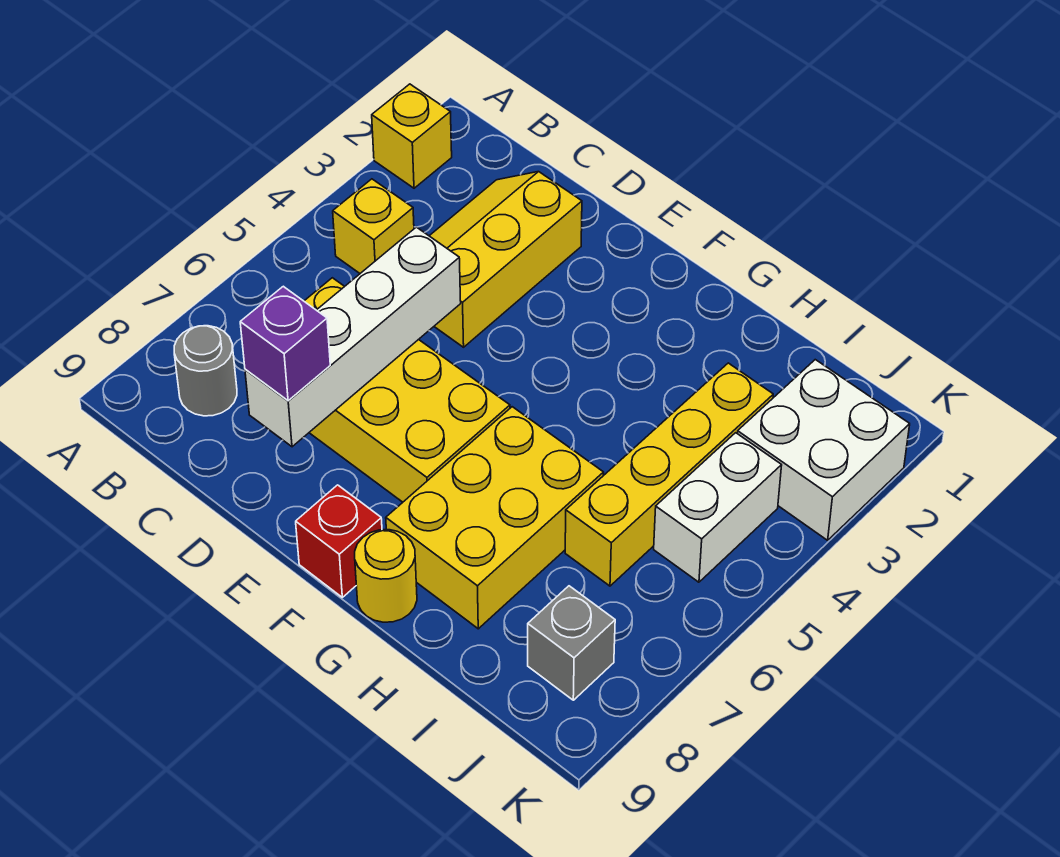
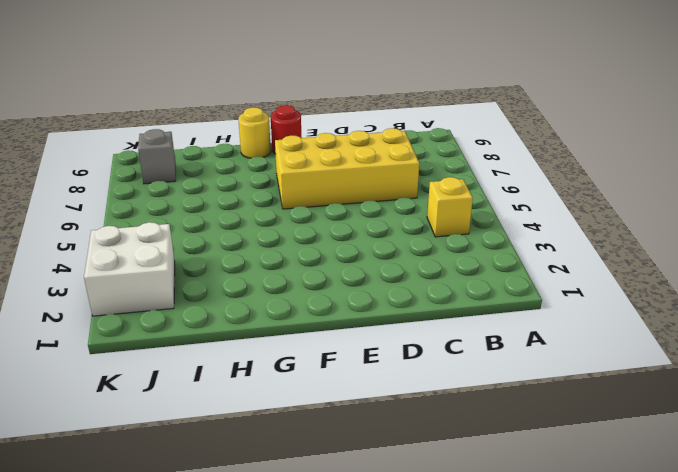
red round brick F9 level 1 -> red brick F9 level 1
none -> yellow brick A2 level 1
none -> grey round brick B8 level 1
none -> yellow slope C2:D4 level 1 top D

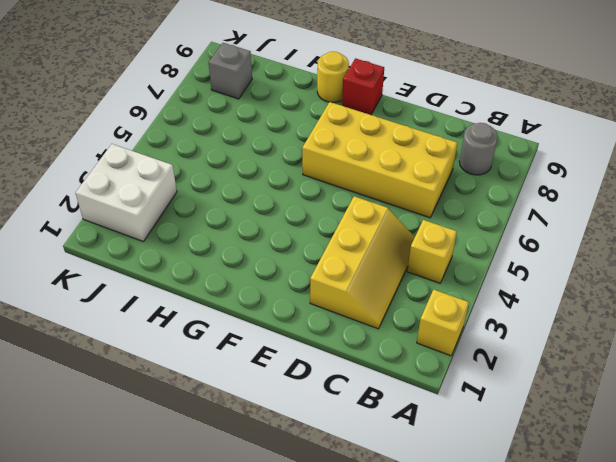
none -> yellow brick G6:H8 level 1
none -> yellow brick I3:I6 level 1
none -> white brick J4:J5 level 1

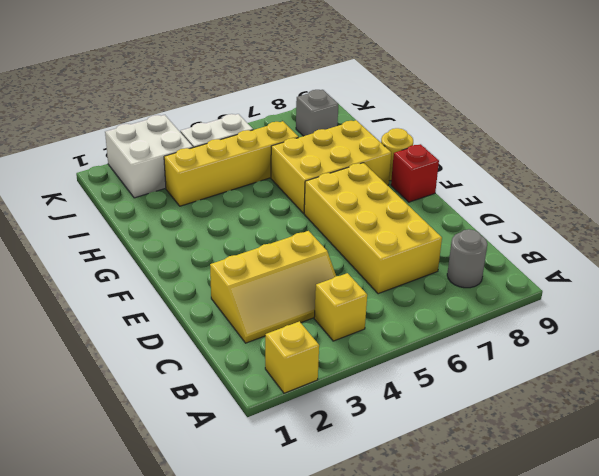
none -> white brick D5:D8 level 2
none -> purple brick D8 level 3

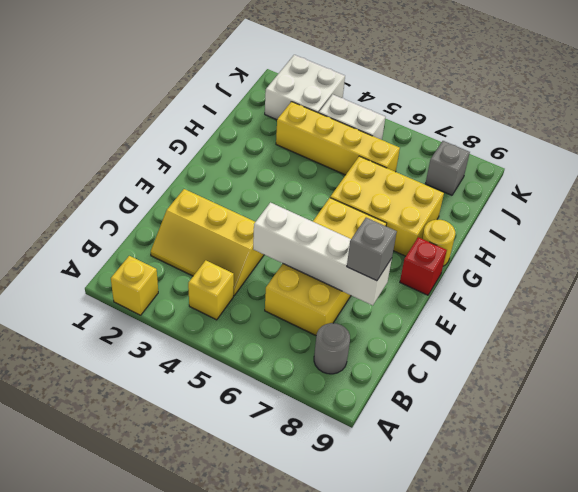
grey brick D8 level 3 -> purple brick D8 level 3

